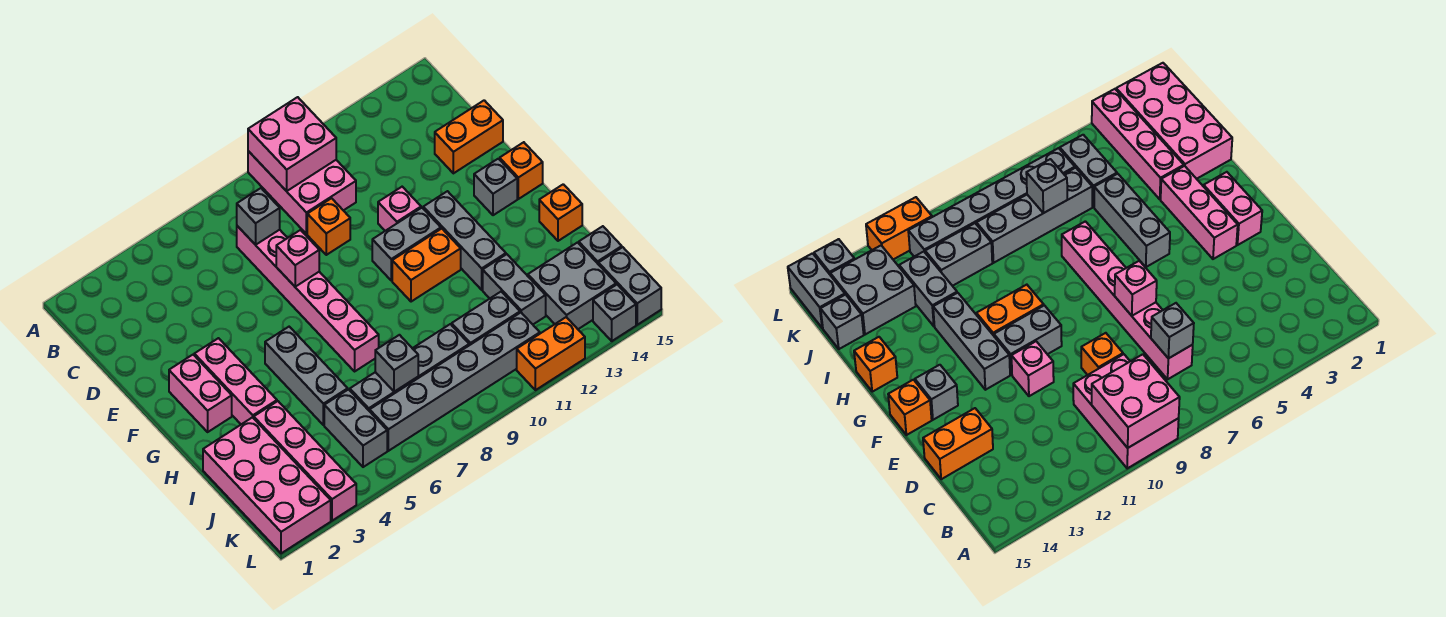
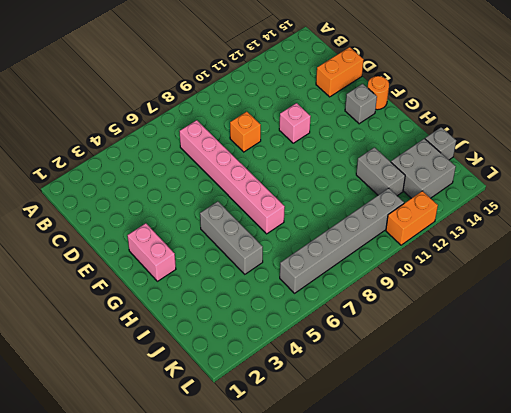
orange round brick F15 level 1 -> orange brick F15 level 1
none -> pink brick A9:C10 level 1
none -> pink brick F3:H3 level 1
none -> grey brick F10:F11 level 1
none -> grey brick F12:H12 level 1

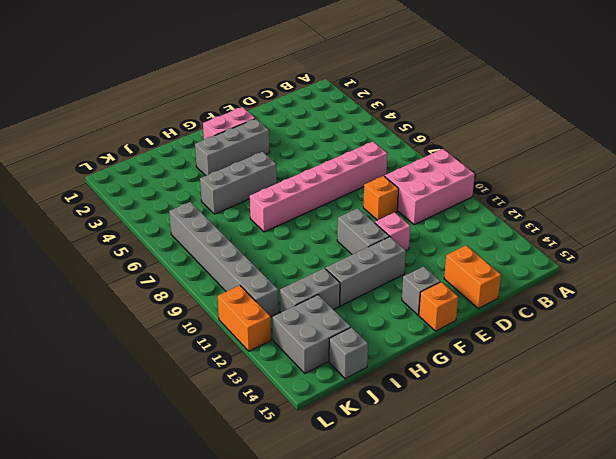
grey brick F3:H3 level 1 -> pink brick F3:H3 level 1
none -> orange brick G10:G11 level 1
none -> orange brick H15 level 1
none -> pink brick I1:L2 level 1
none -> pink brick I3:L3 level 1

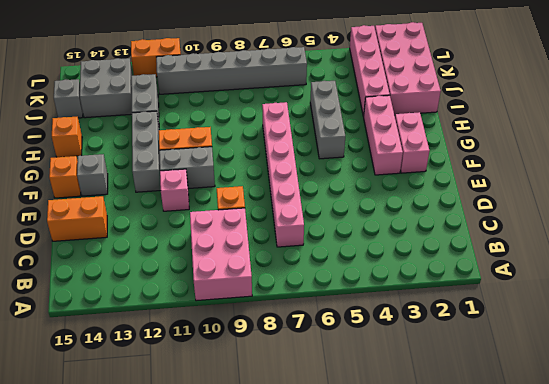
none -> grey brick J5:K5 level 1
none -> grey brick J6:J9 level 1
none -> grey brick J10:J11 level 1
none -> grey brick K15:L15 level 1

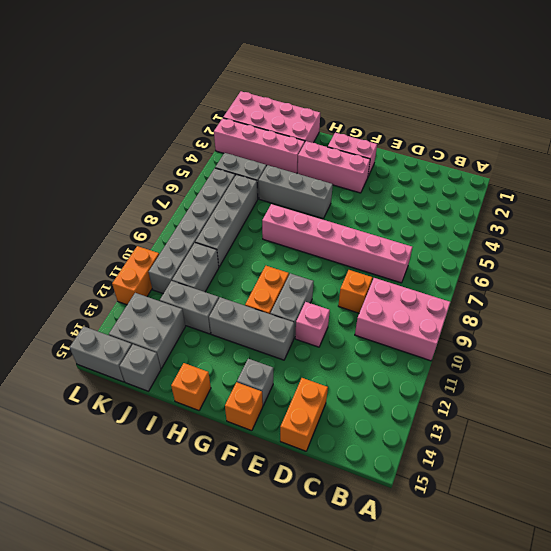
none -> grey brick L14 level 1
none -> pink brick A9:B10 level 2
none -> grey brick C7 level 2
none -> pink brick E7 level 2

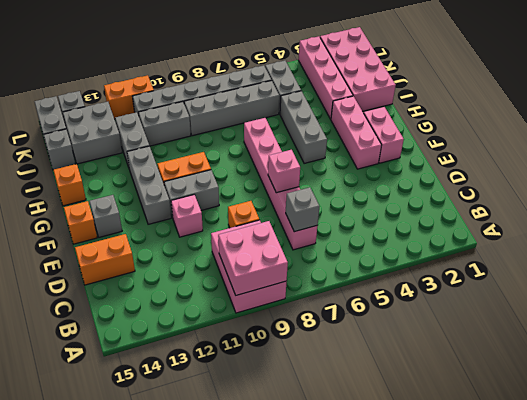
none -> grey brick J7 level 2

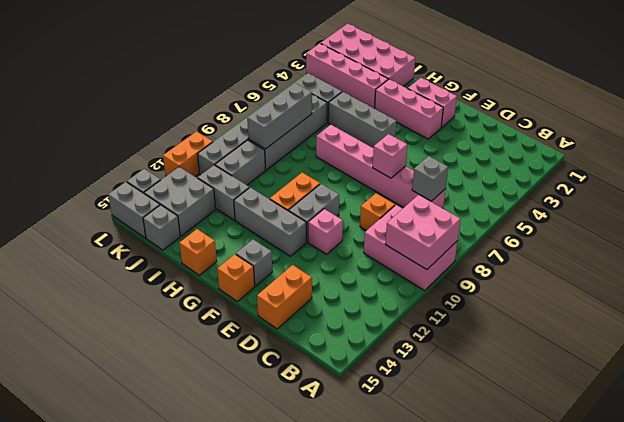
grey brick J7:J9 level 2 -> grey brick J7 level 2

